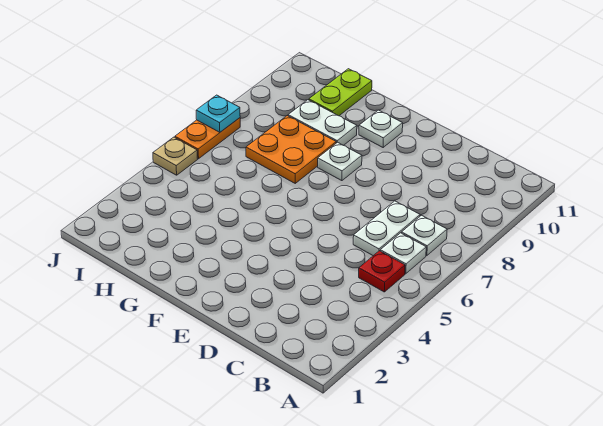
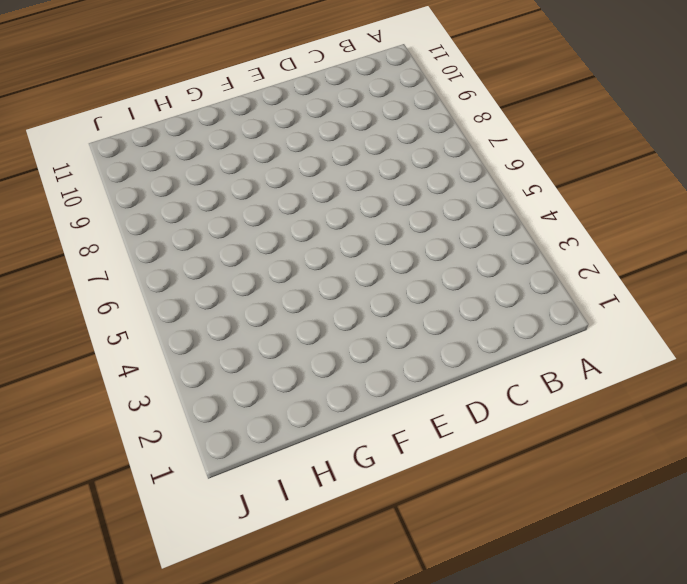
none -> red plate B5 level 1
none -> white plate B6 level 1
none -> white plate B7 level 1

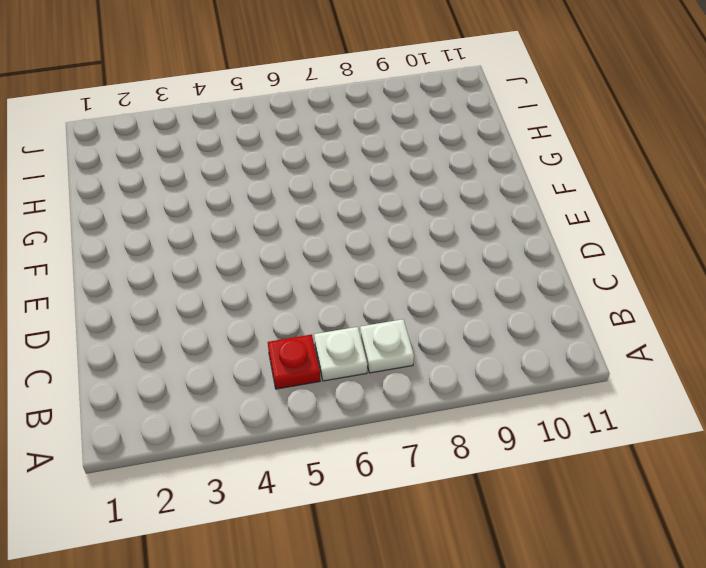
none -> white plate C6:C7 level 1
none -> white plate F8 level 1
none -> white plate F10 level 1

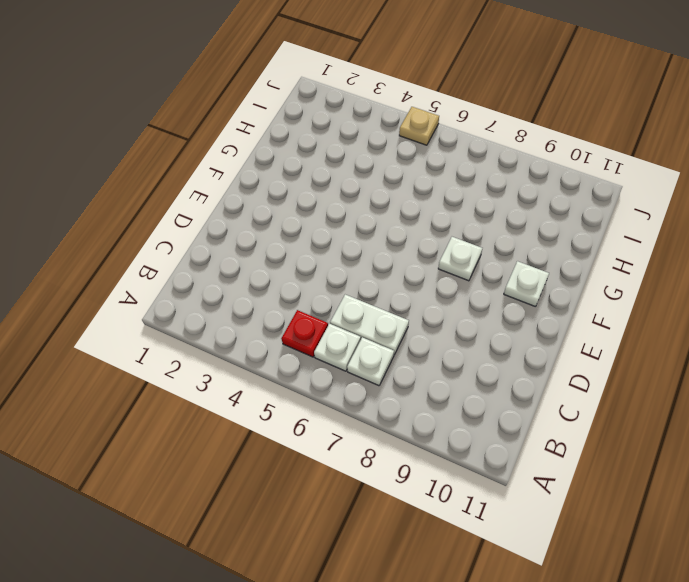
none -> orange plate G7:H8 level 1
none -> white plate G9:H9 level 1
none -> lime plate H10:H11 level 1

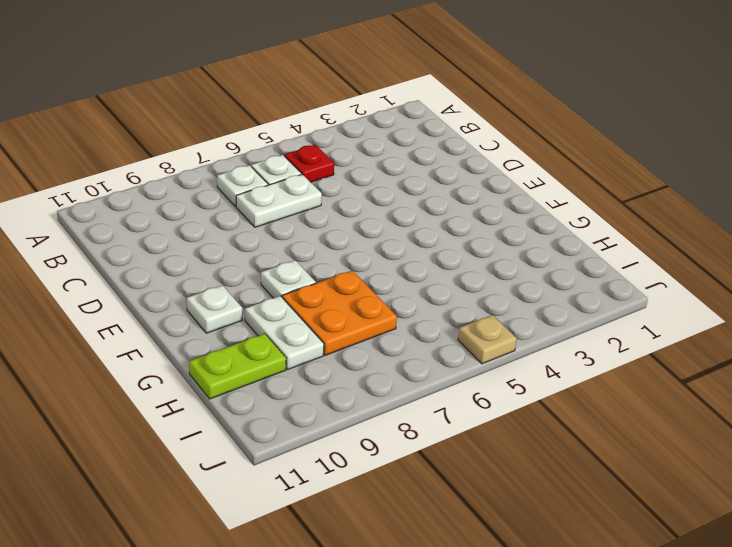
none -> orange plate J6:J7 level 1
none -> cyan plate J7 level 2

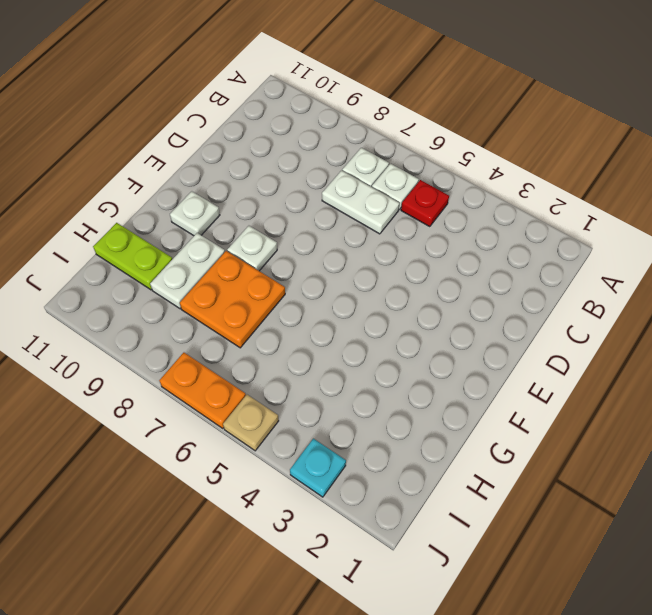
cyan plate J3 level 1 -> cyan plate J7 level 2

